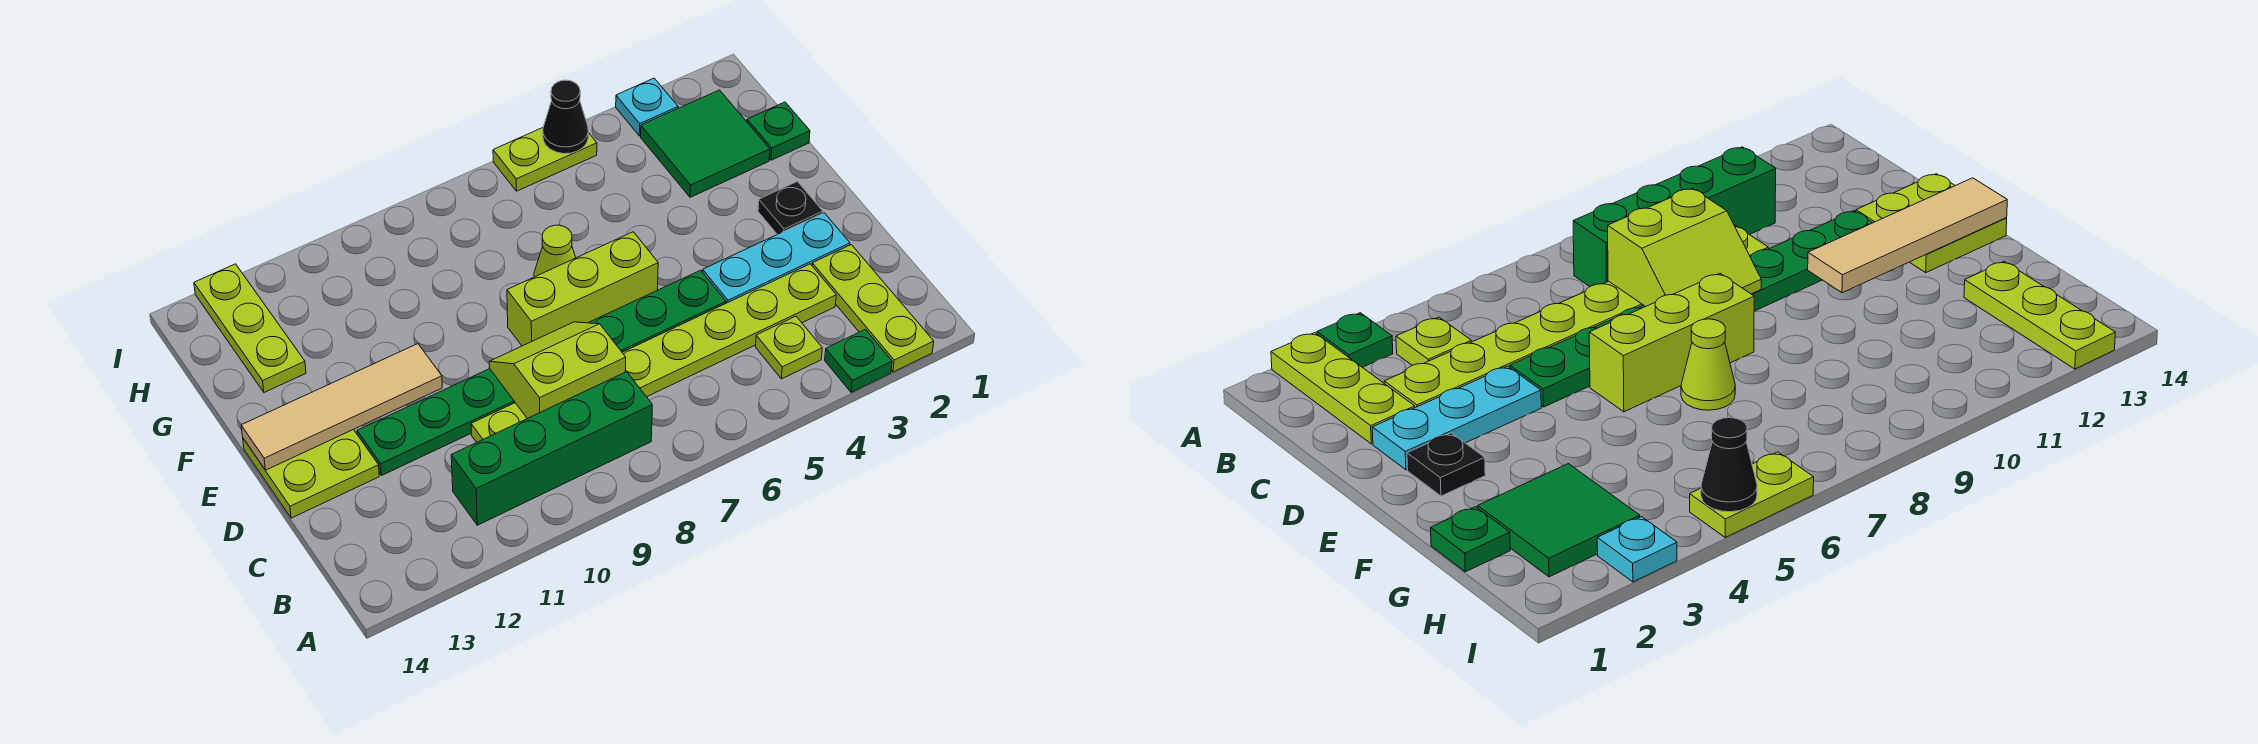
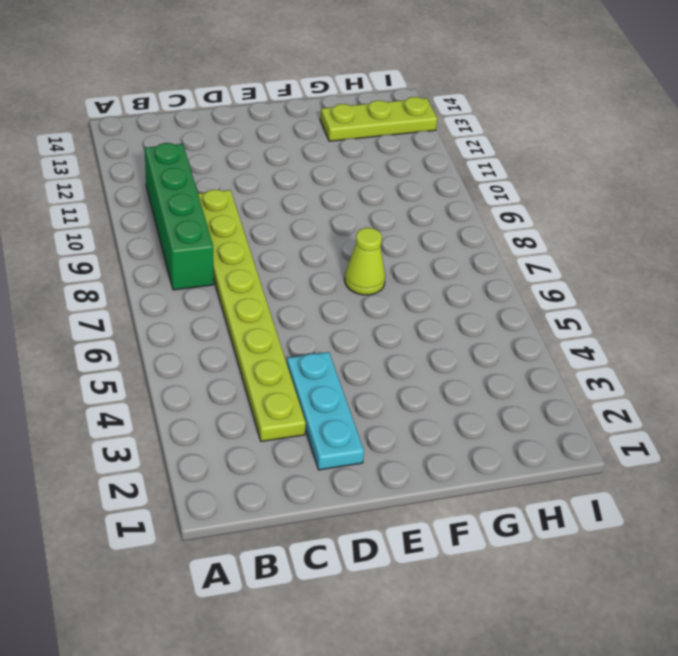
none -> lime plate A2:C2 level 1
none -> green plate A3 level 1
none -> lime plate B4 level 1

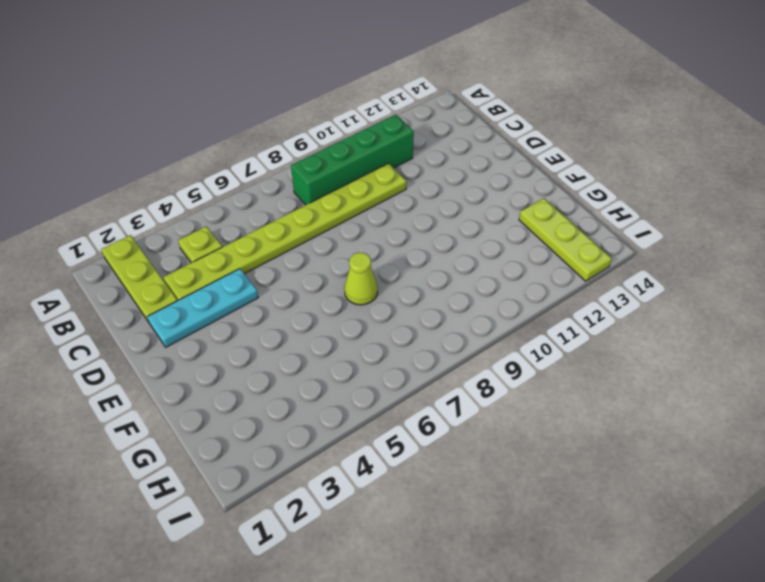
none -> green plate A3 level 1
none -> green plate D5:D12 level 1
none -> lime plate D13:E14 level 1

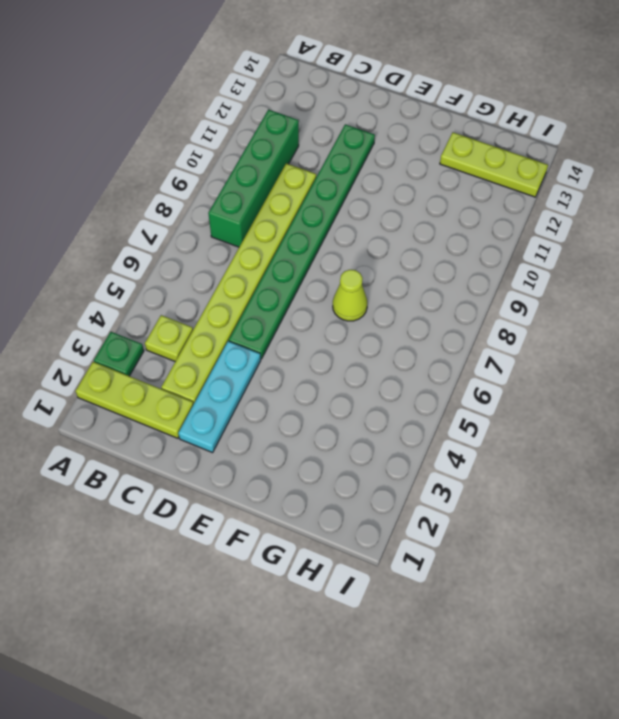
none -> lime plate D13:E14 level 1
none -> black plate E2 level 1
none -> lime brick E6:E8 level 1

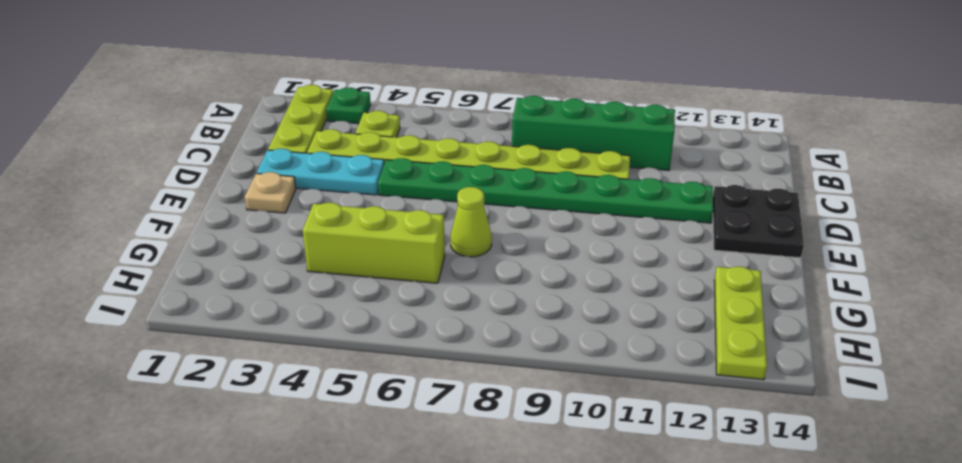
black plate D13:E14 level 1 -> lime plate D13:E14 level 1
tan plate E2 level 1 -> black plate E2 level 1
lime brick G4:G6 level 1 -> lime brick E6:E8 level 1
none -> green plate G1 level 1
none -> green tile G2:H3 level 1
none -> cyan plate I3 level 1

